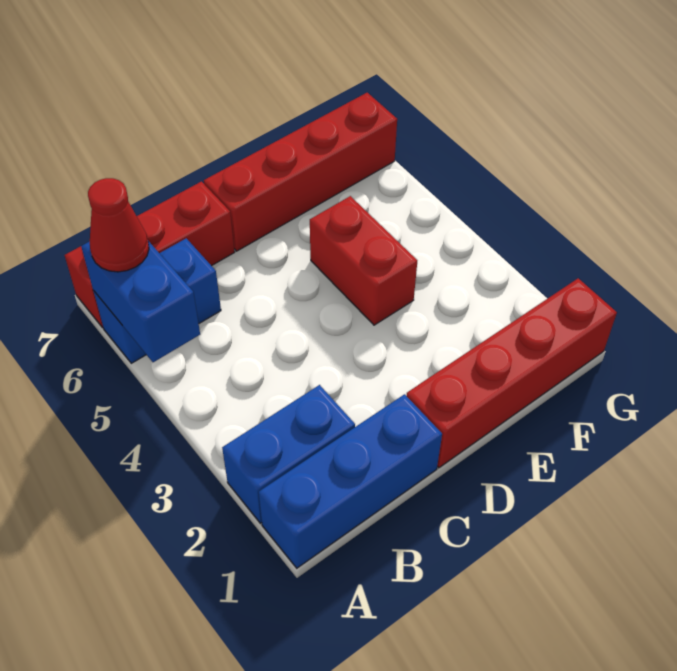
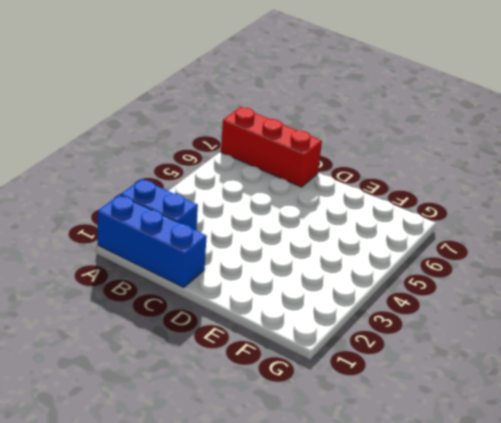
none -> blue brick A6:B6 level 1
none -> red brick D1:G1 level 1

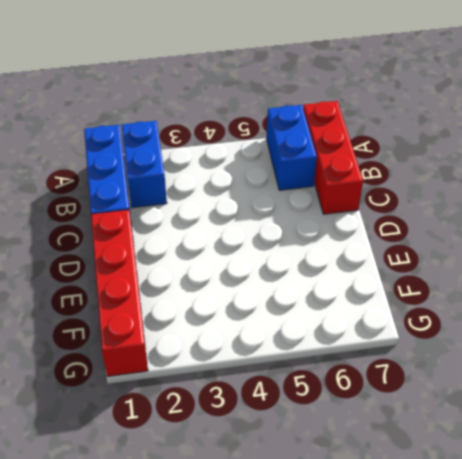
none -> red brick D7:G7 level 1
none -> red brick E4:E5 level 1

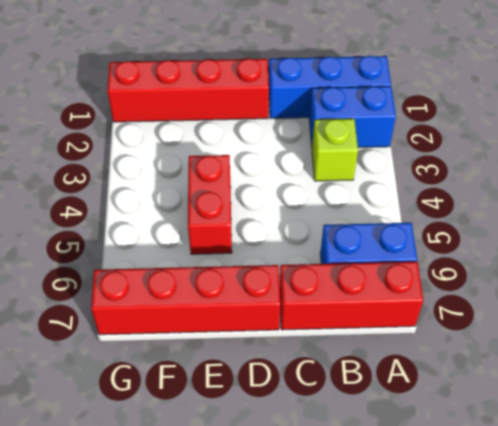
lime brick B3 level 1 -> none
none -> blue brick A5:A6 level 2
none -> red cone A6 level 3

